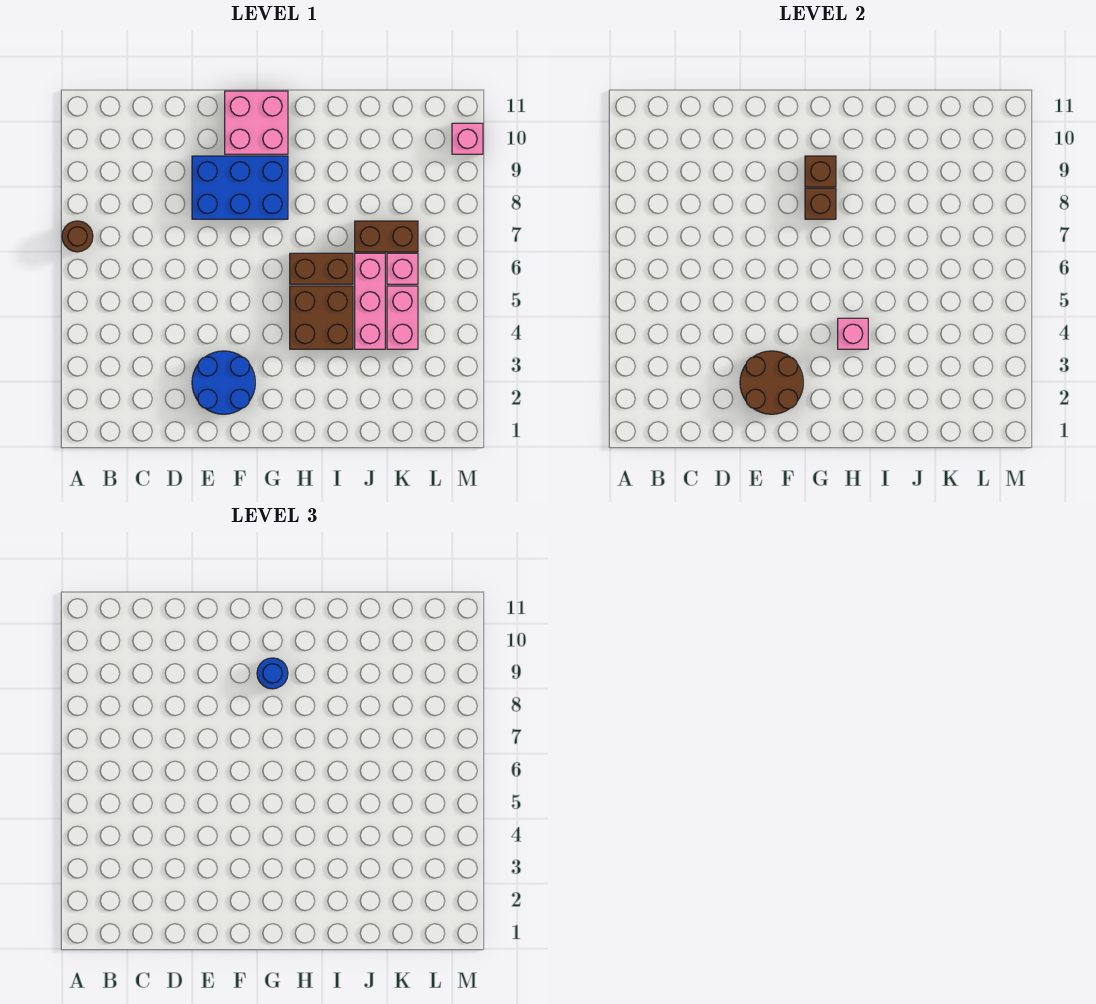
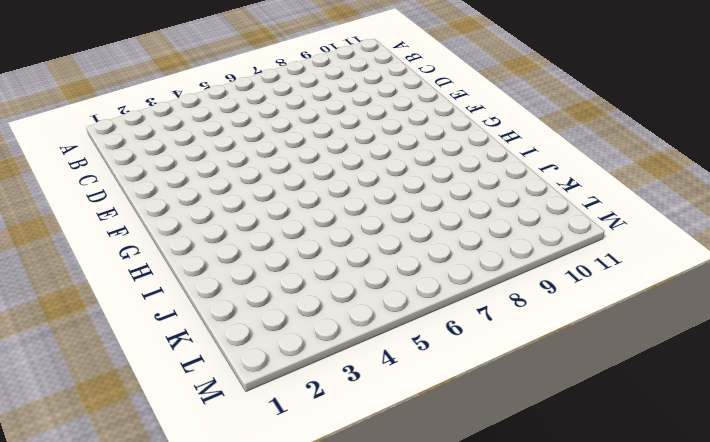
none -> brown round brick A7 level 1
none -> blue round brick E2:F3 level 1
none -> blue brick E8:G9 level 1

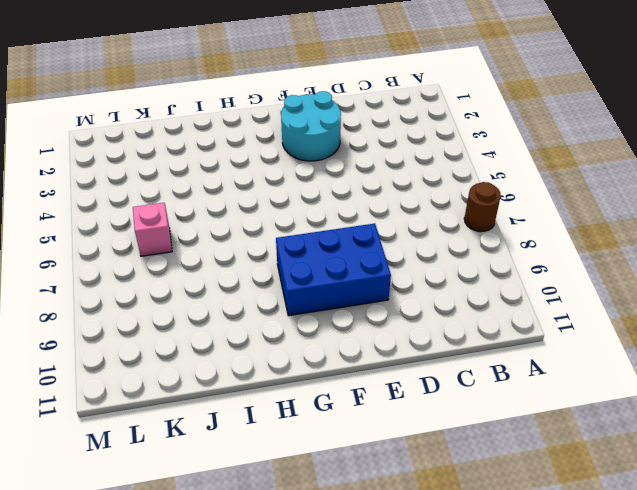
cyan round brick E2:F3 level 1 -> blue round brick E2:F3 level 1
none -> pink brick F10:G11 level 1
none -> brown brick H4:I5 level 1
none -> brown brick H6:I6 level 1

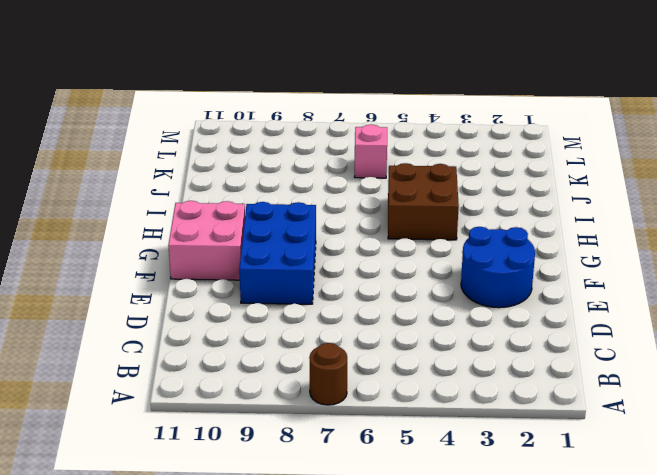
none -> brown brick H6:I6 level 1
none -> pink brick J4:J6 level 1
none -> brown brick J7:K7 level 1

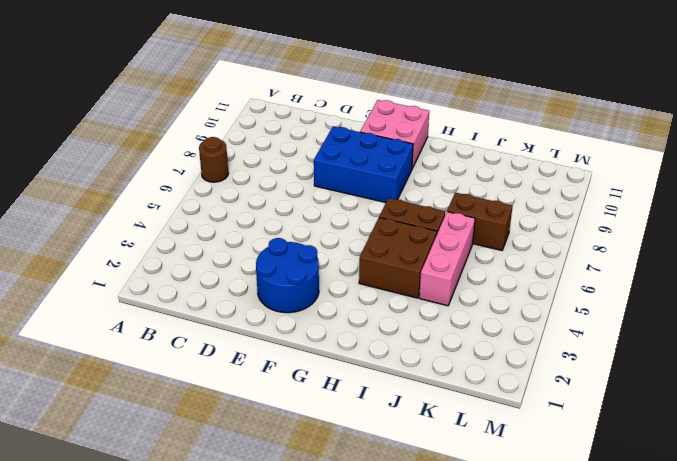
none -> pink brick K4:K5 level 1
none -> pink brick K6 level 1
none -> pink brick M10 level 1

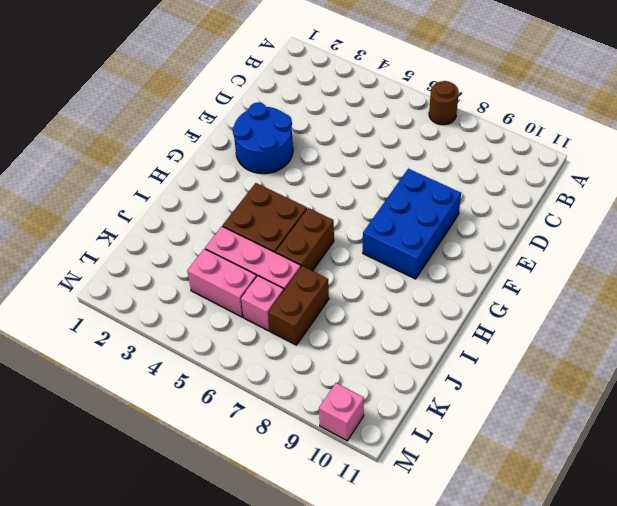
none -> pink brick F10:G11 level 1
none -> brown round brick E2:F3 level 2
none -> brown brick G8 level 2

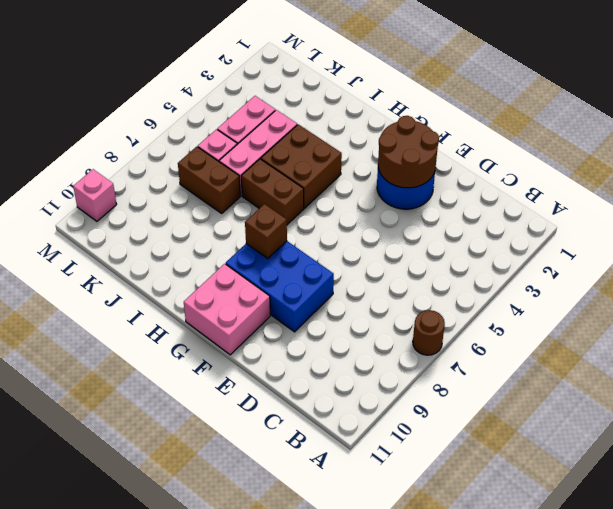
none -> brown brick G9 level 2
none -> pink brick H4 level 2
none -> blue round brick G9 level 3

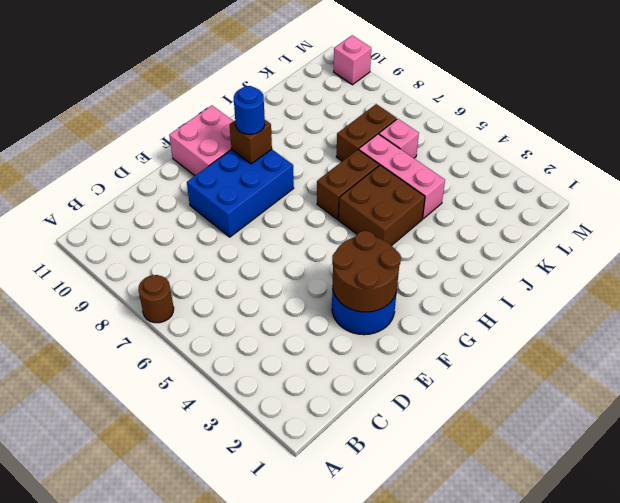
none -> pink brick K4:K5 level 1
none -> brown brick G8 level 2
none -> pink brick H4 level 2

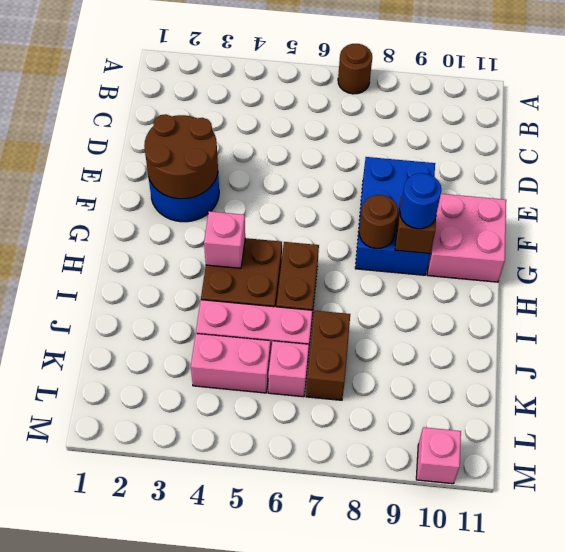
brown round brick G8 level 2 -> brown brick G8 level 2

